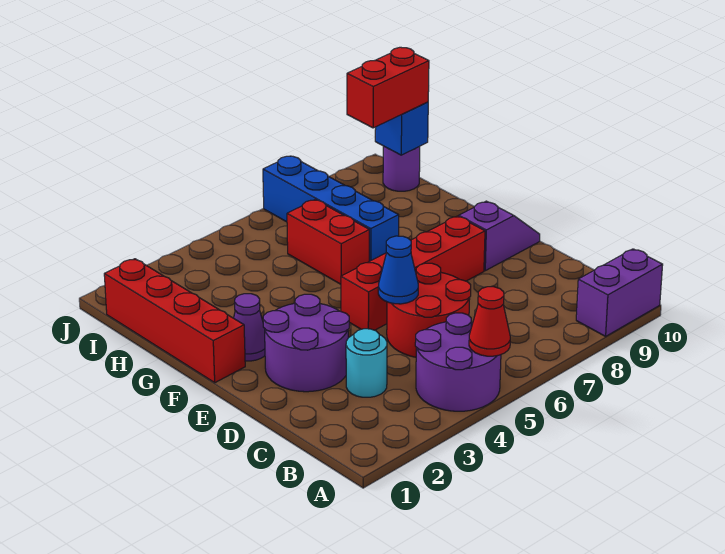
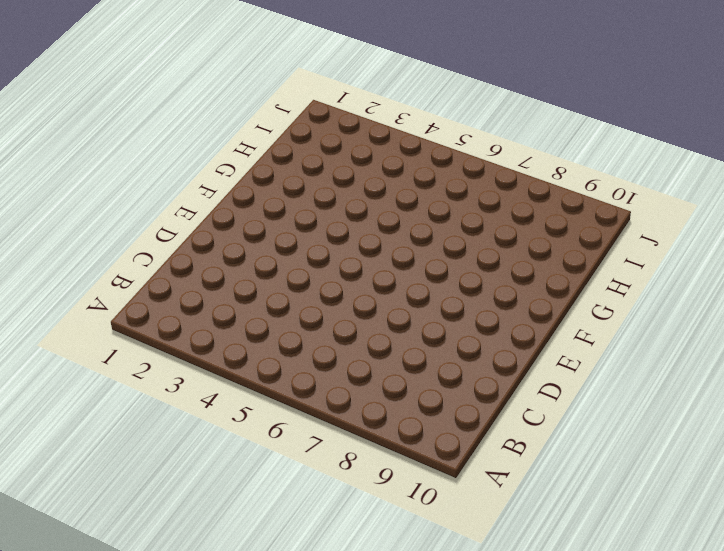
none -> purple round brick A4:B5 level 1
none -> purple brick A9:A10 level 1
none -> cyan round brick C3 level 1

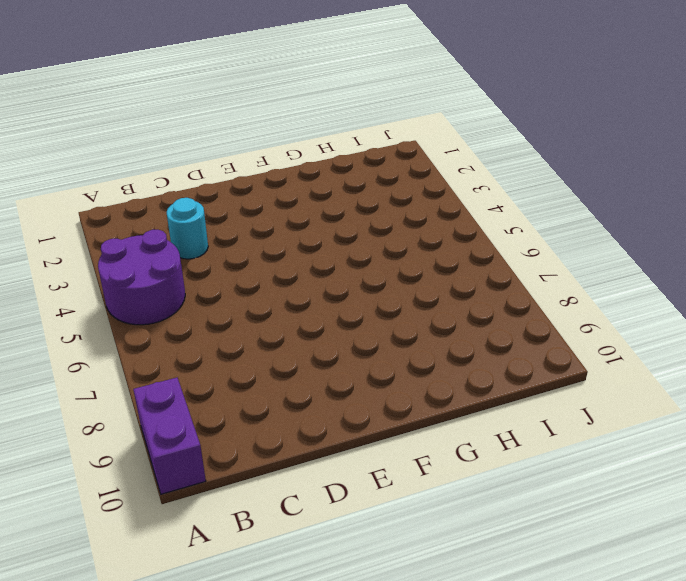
none -> red round brick C5:D6 level 1
none -> purple round brick D2:E3 level 1
none -> red brick E5:E8 level 1

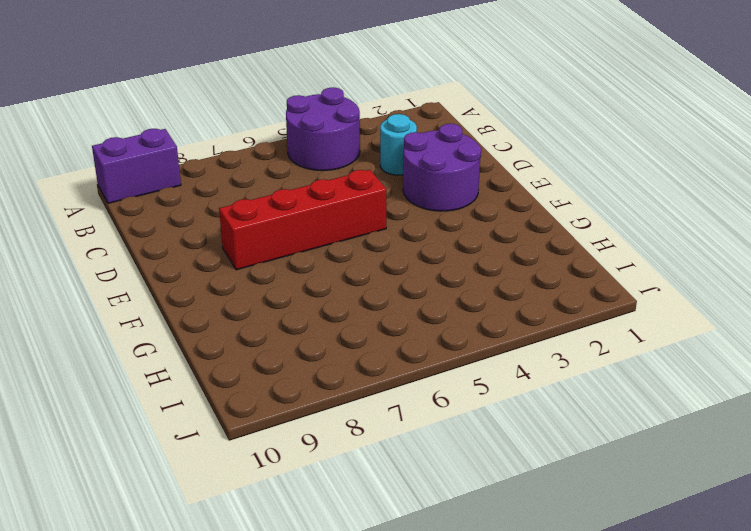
none -> red round brick C5:D6 level 1
none -> purple slope E9:E10 level 1 top 9
none -> red brick F1:I1 level 1

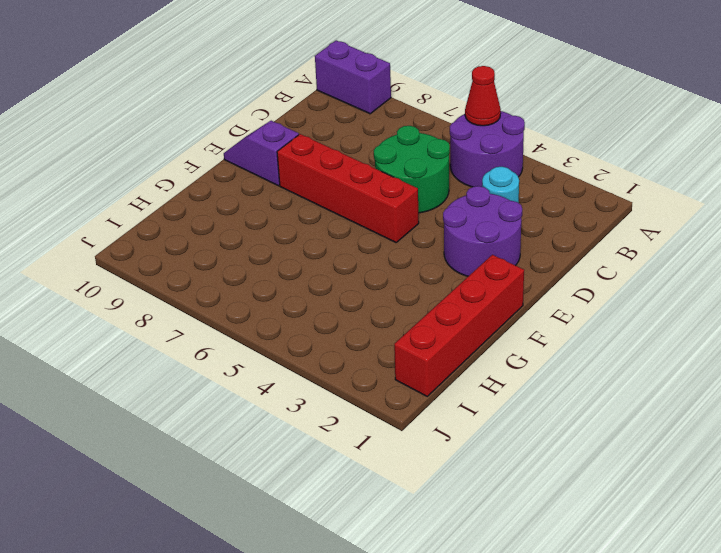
green round brick C5:D6 level 1 -> red round brick C5:D6 level 1
none -> purple cone F2 level 1
none -> red brick G6:H6 level 1
none -> blue brick G7:J7 level 1

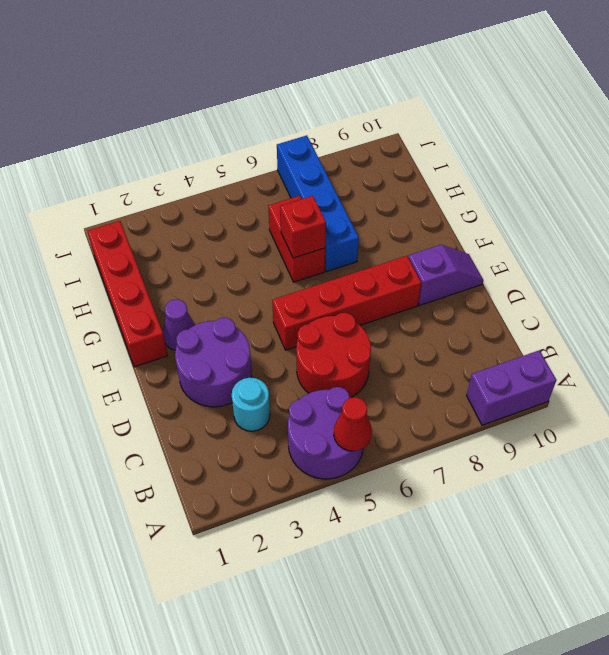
red brick G6 level 2 -> none
none -> purple round brick I10 level 1
none -> blue cone D5 level 2
none -> blue brick I10 level 2

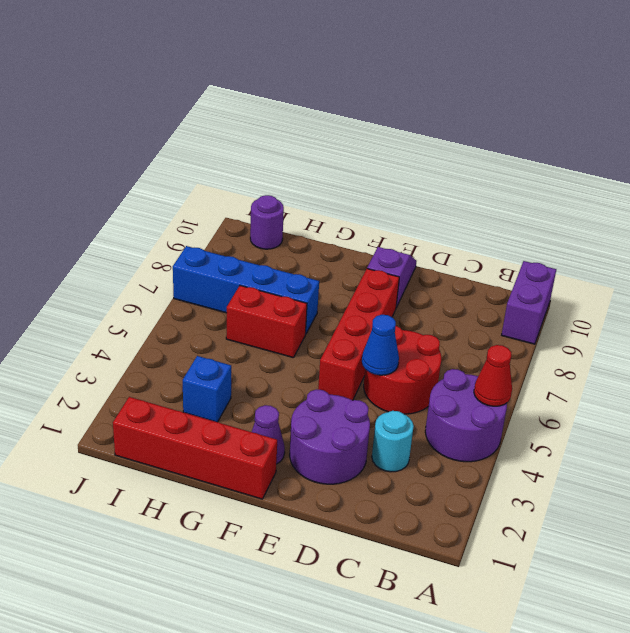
blue brick H3 level 1 -> blue brick I10 level 2
none -> red brick I9:I10 level 3

